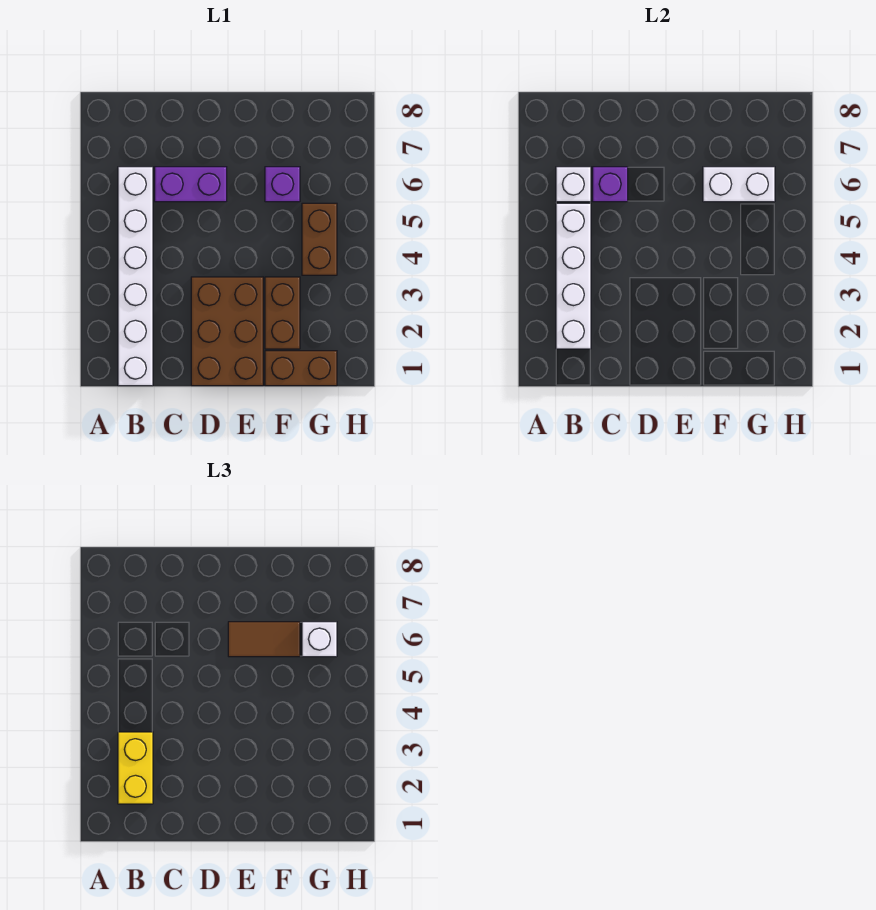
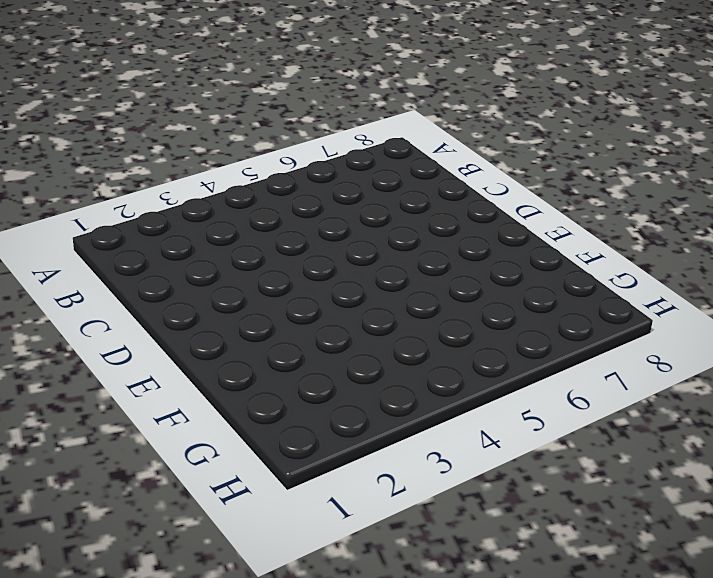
none -> white brick B1:B6 level 1
none -> purple brick C6:D6 level 1
none -> brown brick D1:E3 level 1

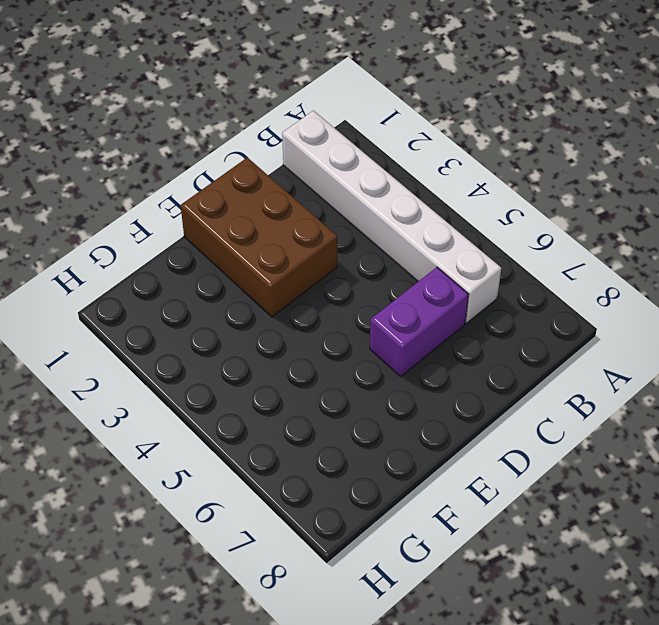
none -> brown brick F1:G1 level 1
none -> brown brick F2:F3 level 1
none -> purple brick F6 level 1

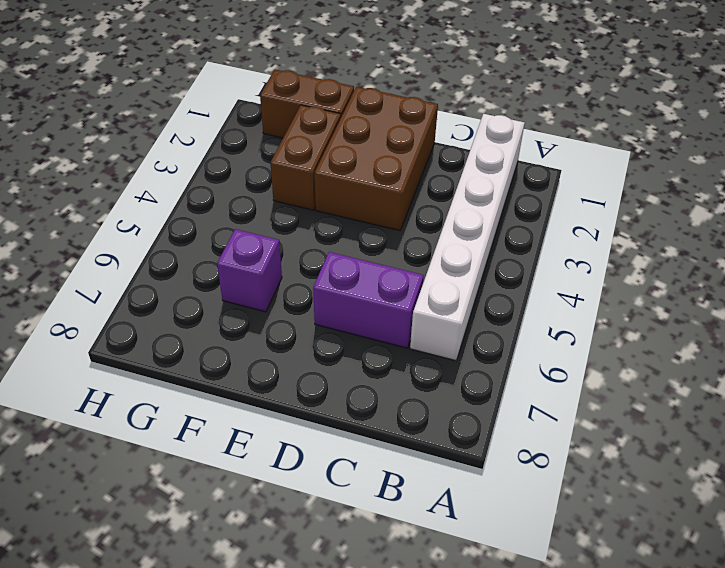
none -> brown brick G4:G5 level 1
none -> white brick B2:B5 level 2
none -> white brick B6 level 2

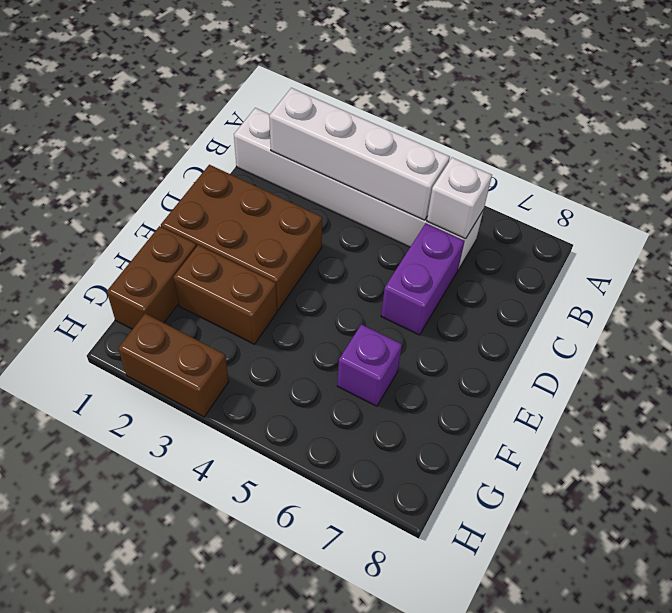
brown brick H2:H3 level 1 -> brown brick G4:G5 level 1
none -> purple brick C6 level 2
none -> white brick F6:G6 level 2
none -> yellow brick B2:B3 level 3

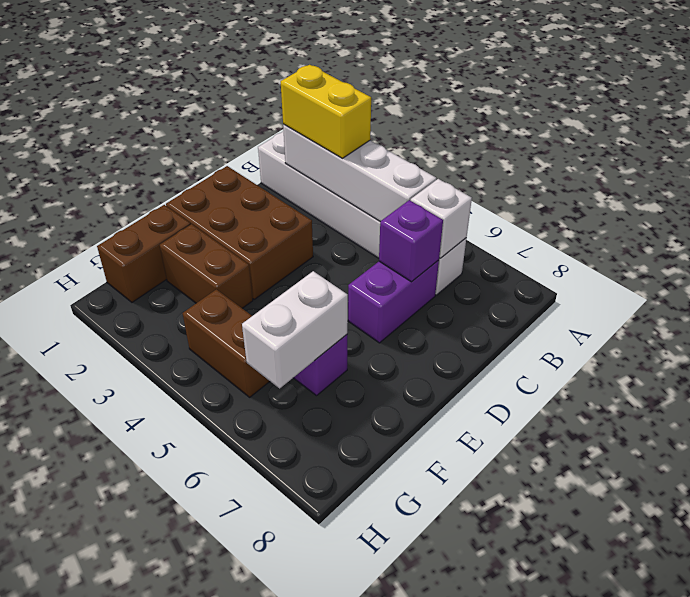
none -> brown tile E6:F6 level 3
none -> white brick G6 level 3

